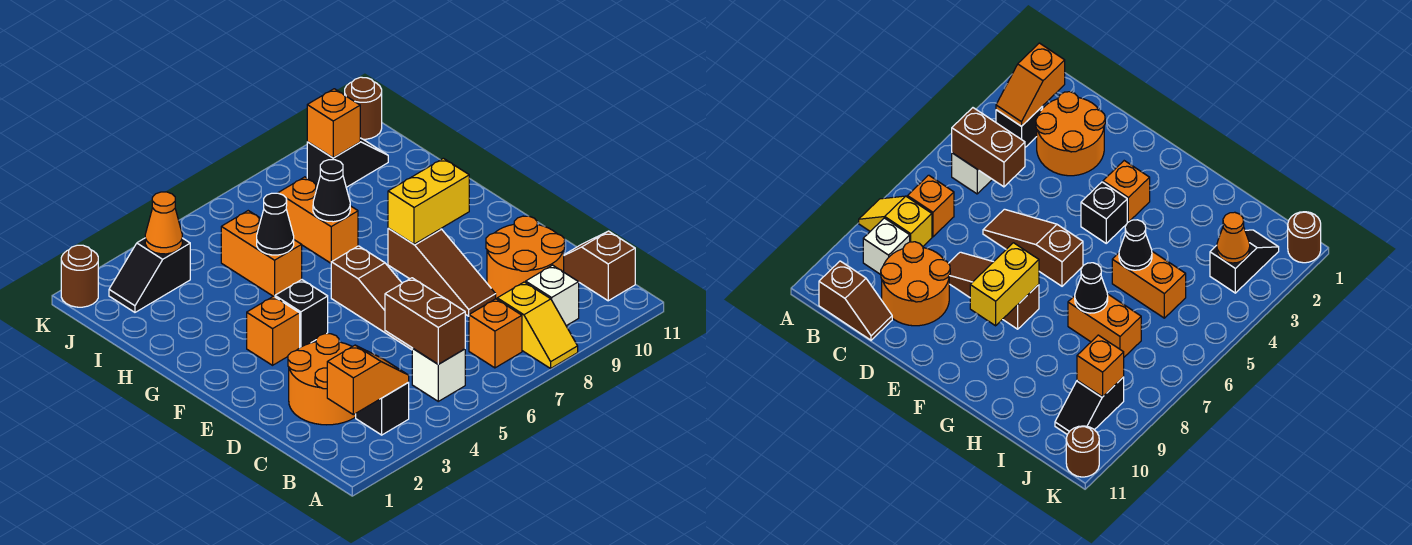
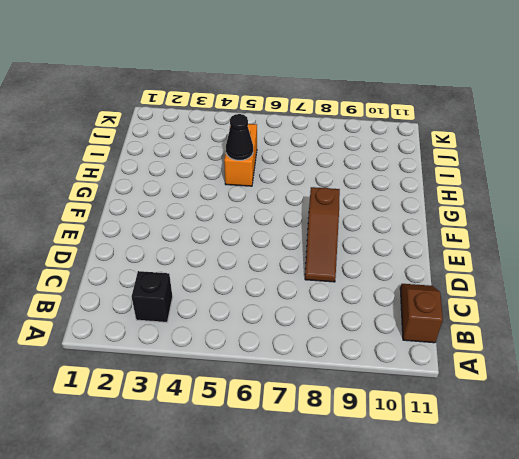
none -> yellow slope A8:B8 level 1 top B
none -> white brick B5 level 1
none -> orange brick B7 level 1

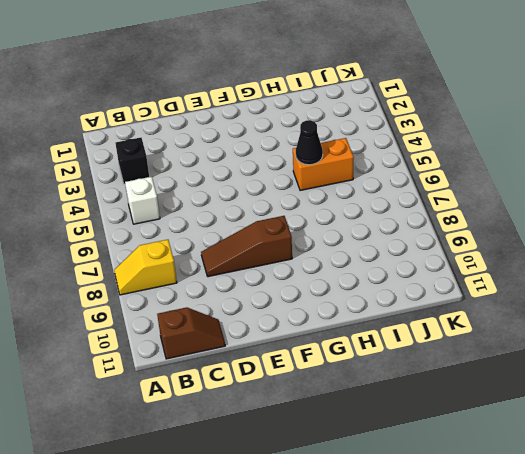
none -> orange brick B7 level 1
none -> white brick B9 level 1
none -> orange round brick C2:D3 level 1

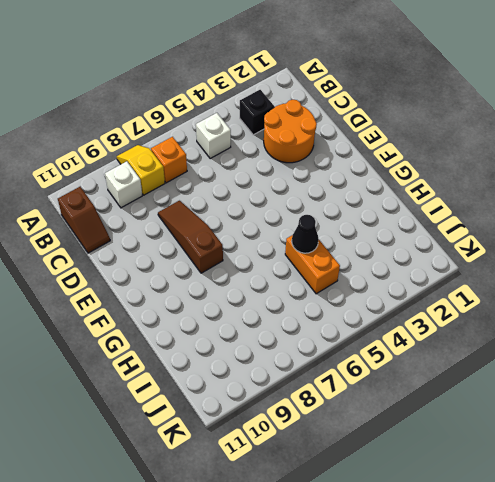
none -> orange round brick C9:D10 level 1
none -> brown slope D6:F6 level 1 top F
none -> orange brick F3 level 1

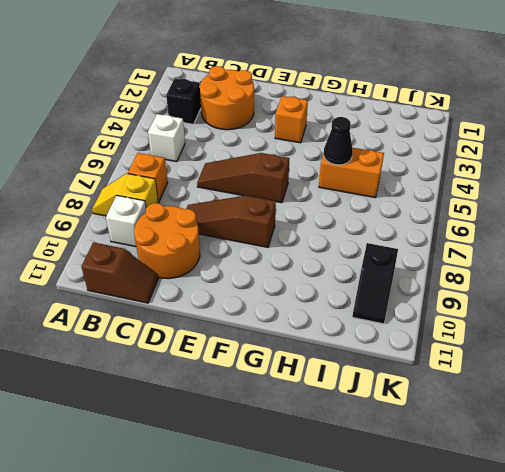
none -> black brick F4 level 1
none -> orange brick H7:I7 level 1
none -> black slope J2:J3 level 1 top 3

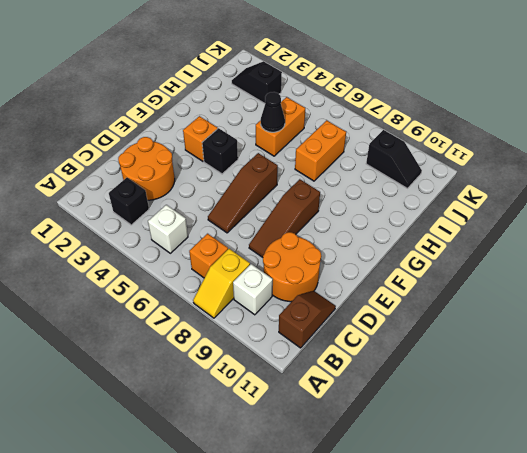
none -> brown round brick K1 level 1
none -> brown round brick K11 level 1
none -> orange slope B2:B3 level 2 top 2

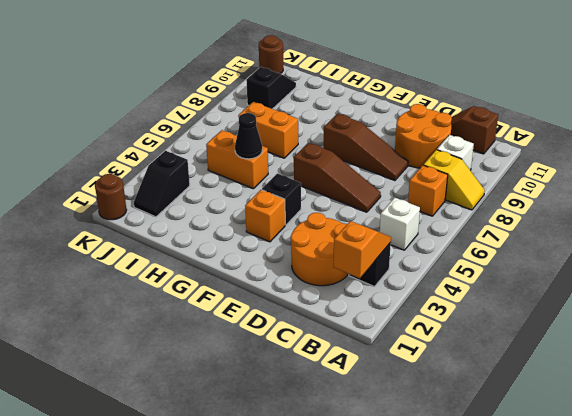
none -> brown brick B5:C5 level 2
none -> yellow brick F8:F9 level 2
none -> black cone H7 level 2

